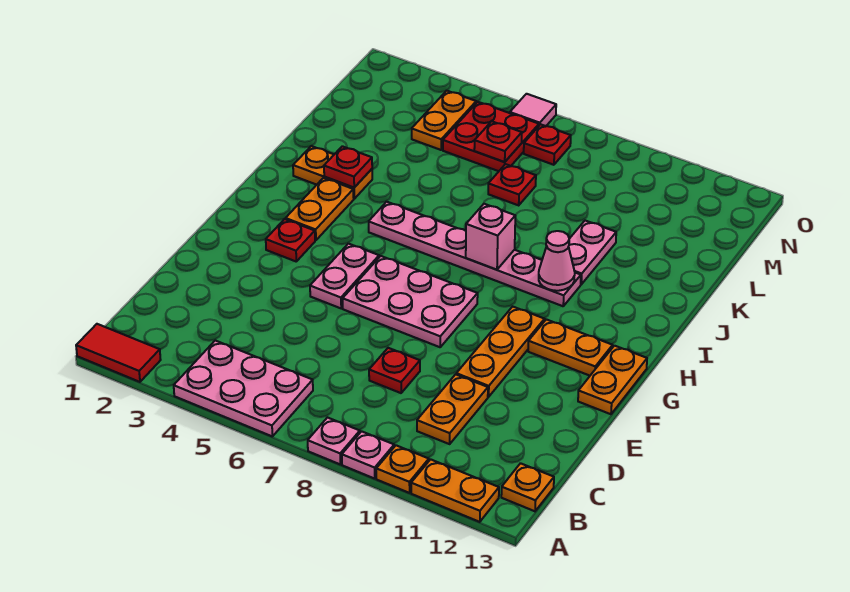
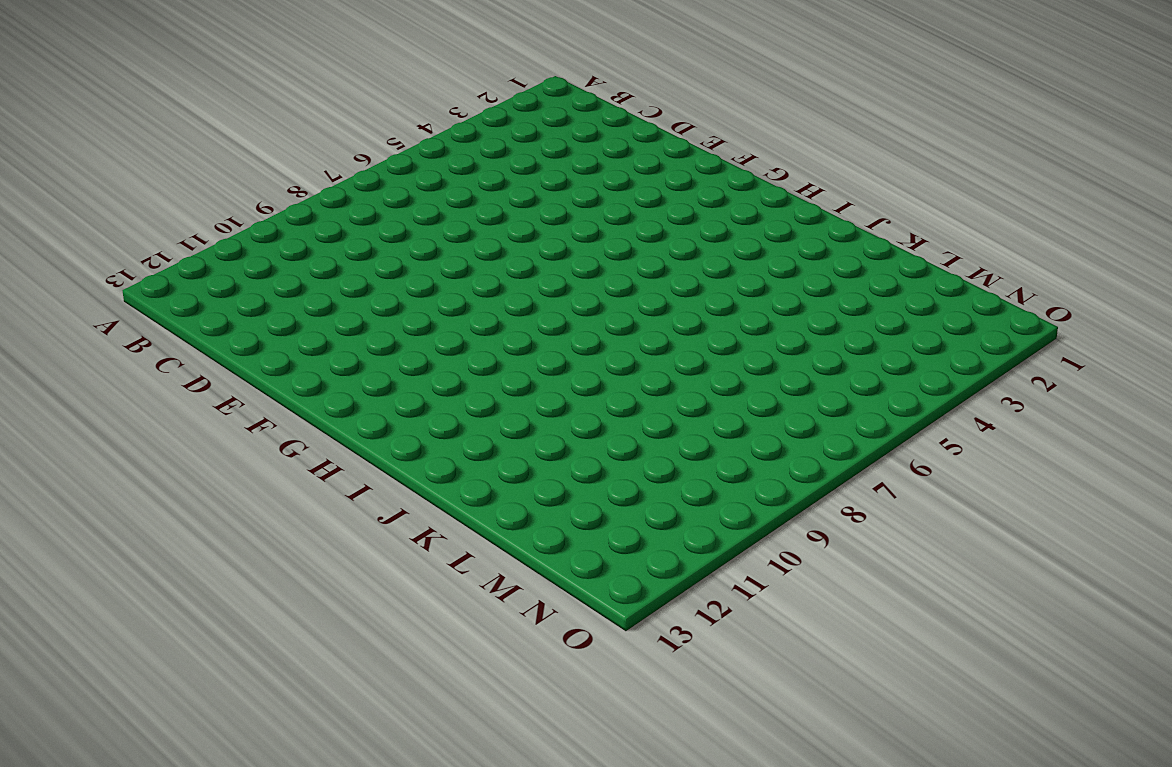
none -> red tile A1:A2 level 1
none -> pink plate A4:B6 level 1
none -> pink plate A8 level 1

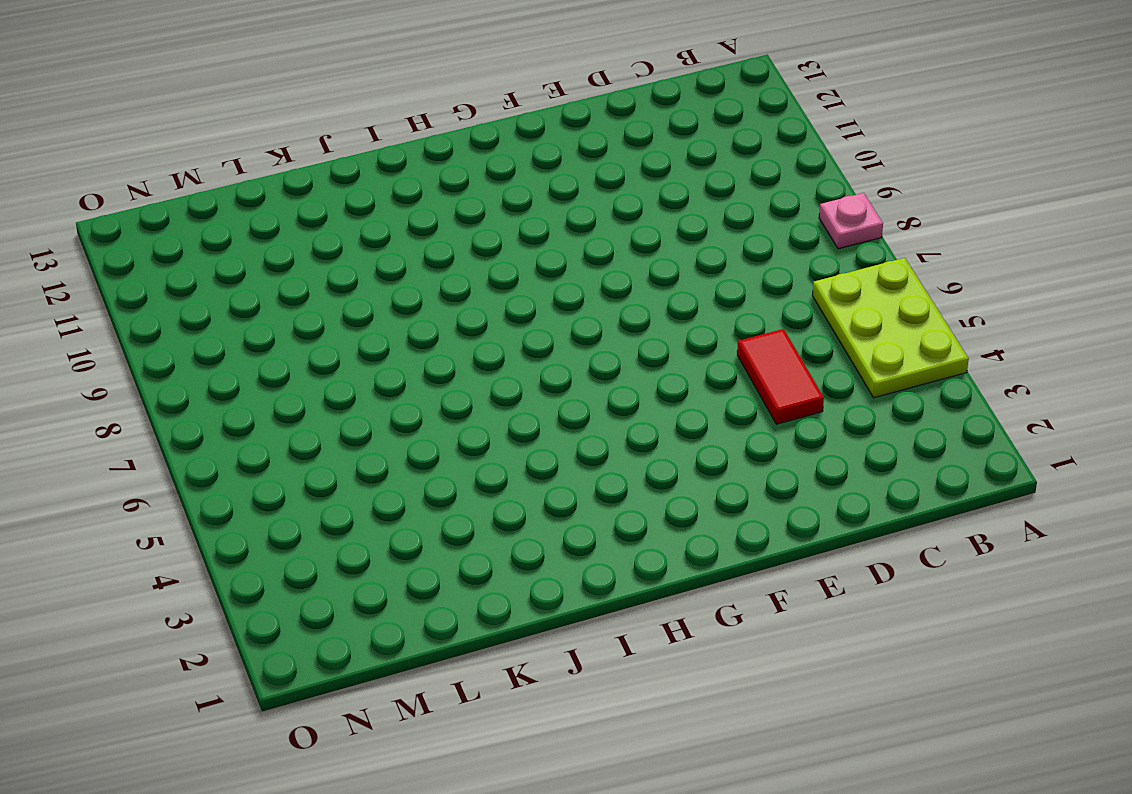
lime plate A4:B6 level 1 -> pink plate A4:B6 level 1
red tile D4:D5 level 1 -> red tile A1:A2 level 1
none -> pink plate A9 level 1
none -> orange plate A10 level 1
none -> orange plate A11:A12 level 1

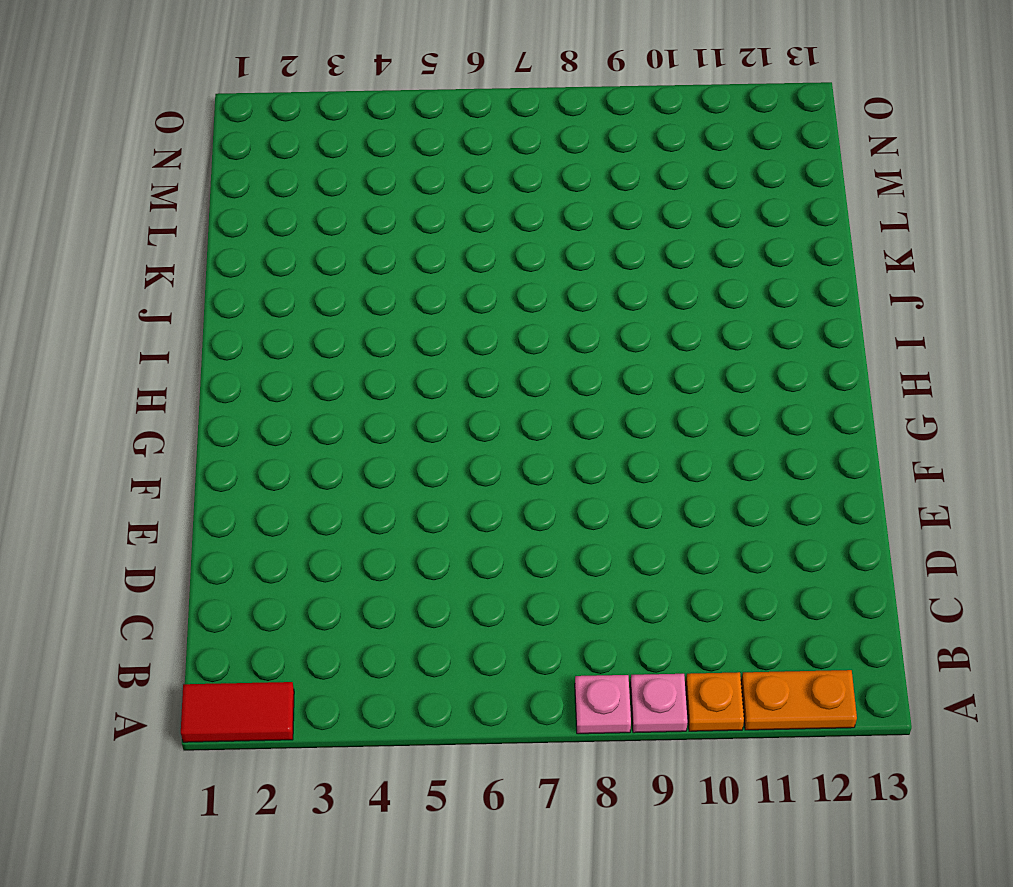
none -> pink plate A4:B6 level 1
none -> orange plate B13 level 1
none -> orange plate C10:D10 level 1

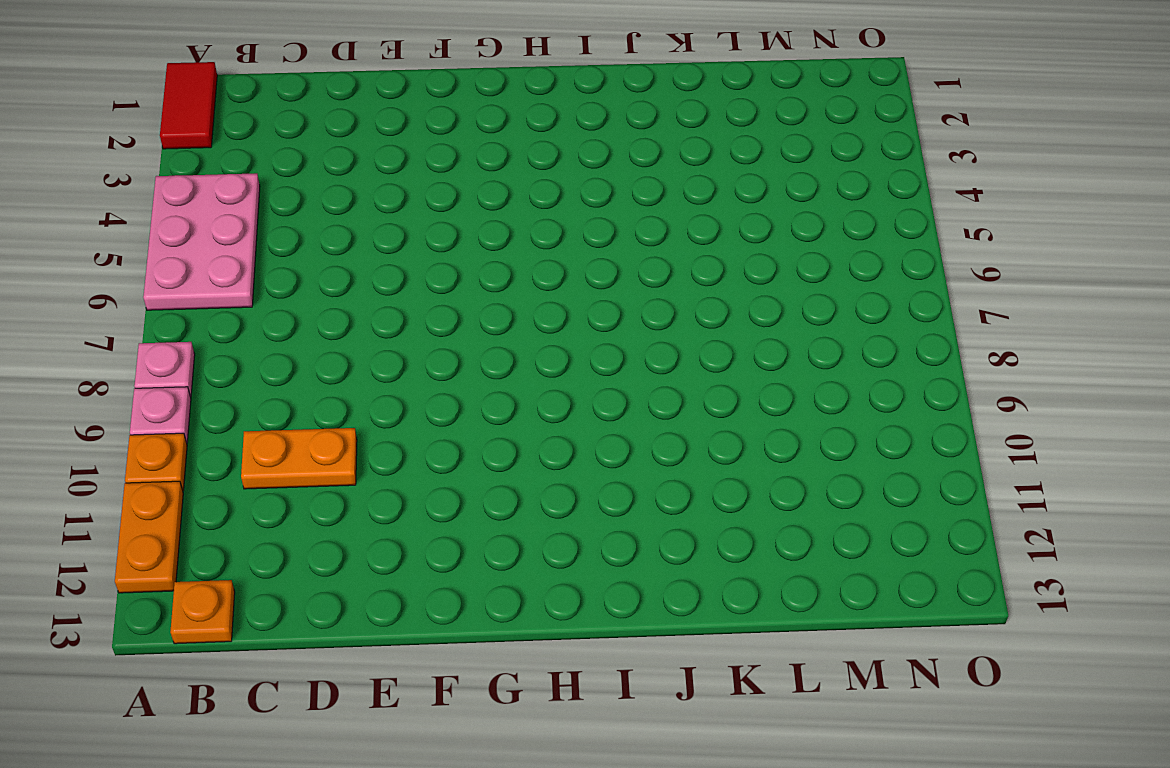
none -> red plate D8 level 1
none -> orange plate E10:G10 level 1
none -> pink plate F5:G5 level 1

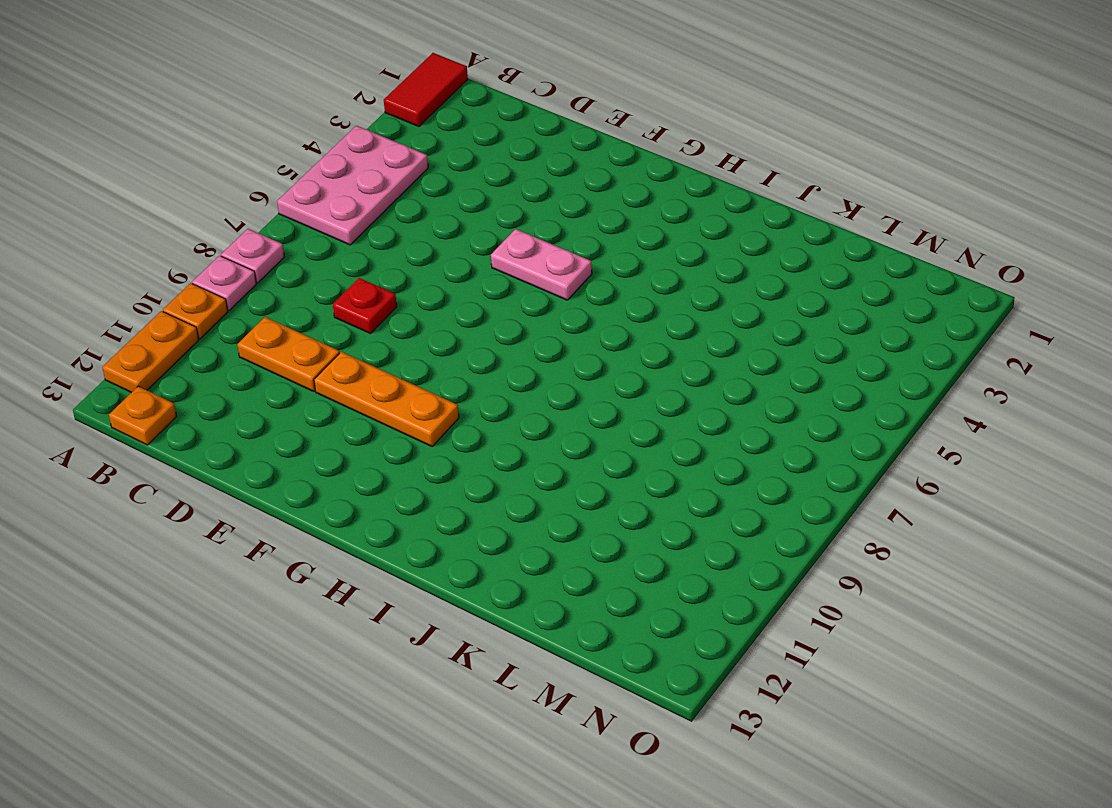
none -> pink plate F6:G8 level 1
none -> orange plate F13:G13 level 1
none -> red plate G3 level 1

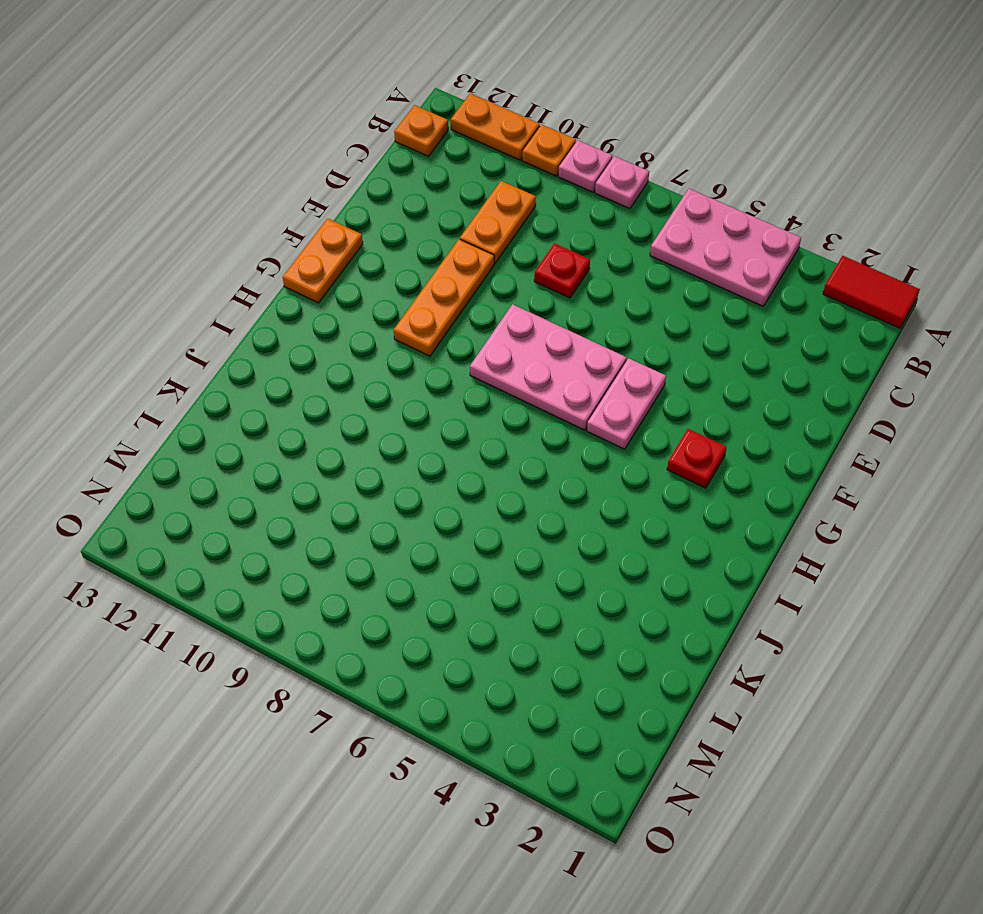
none -> orange plate G11:G12 level 1
none -> orange plate H3:I3 level 1
none -> pink plate I5:I10 level 1

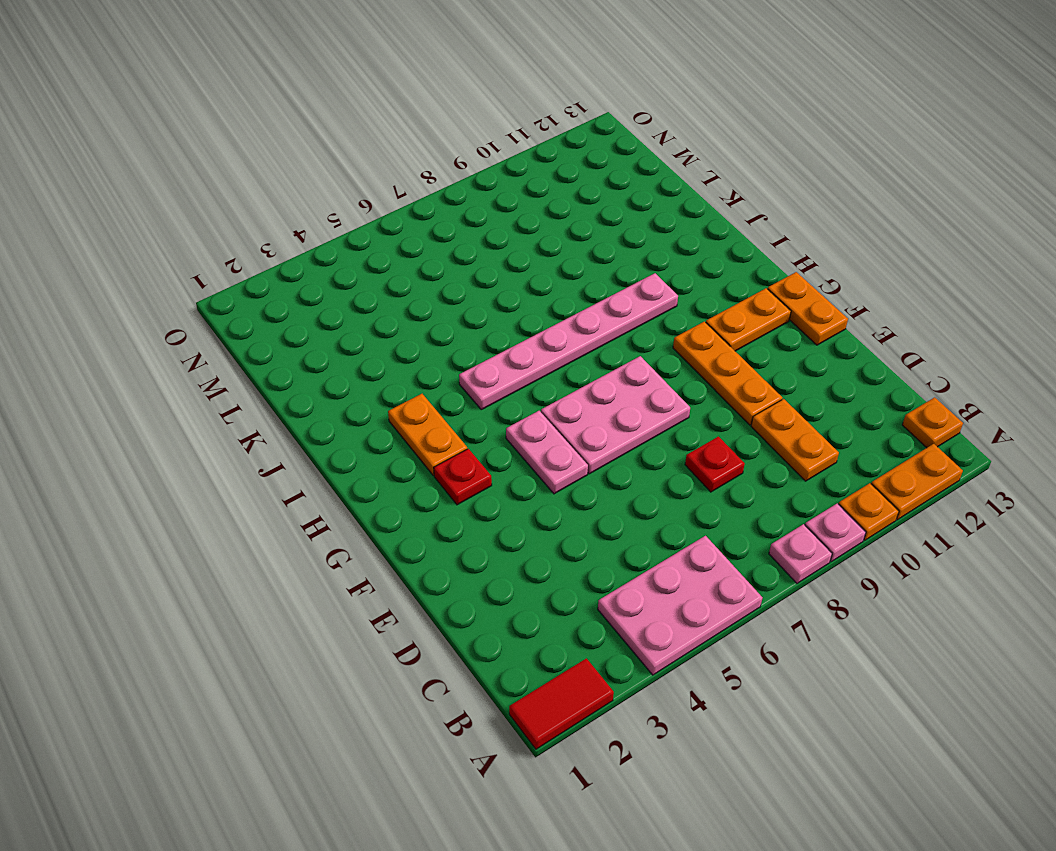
none -> orange plate J2:J3 level 1
none -> pink plate J10:K10 level 1
none -> red plate L7 level 1

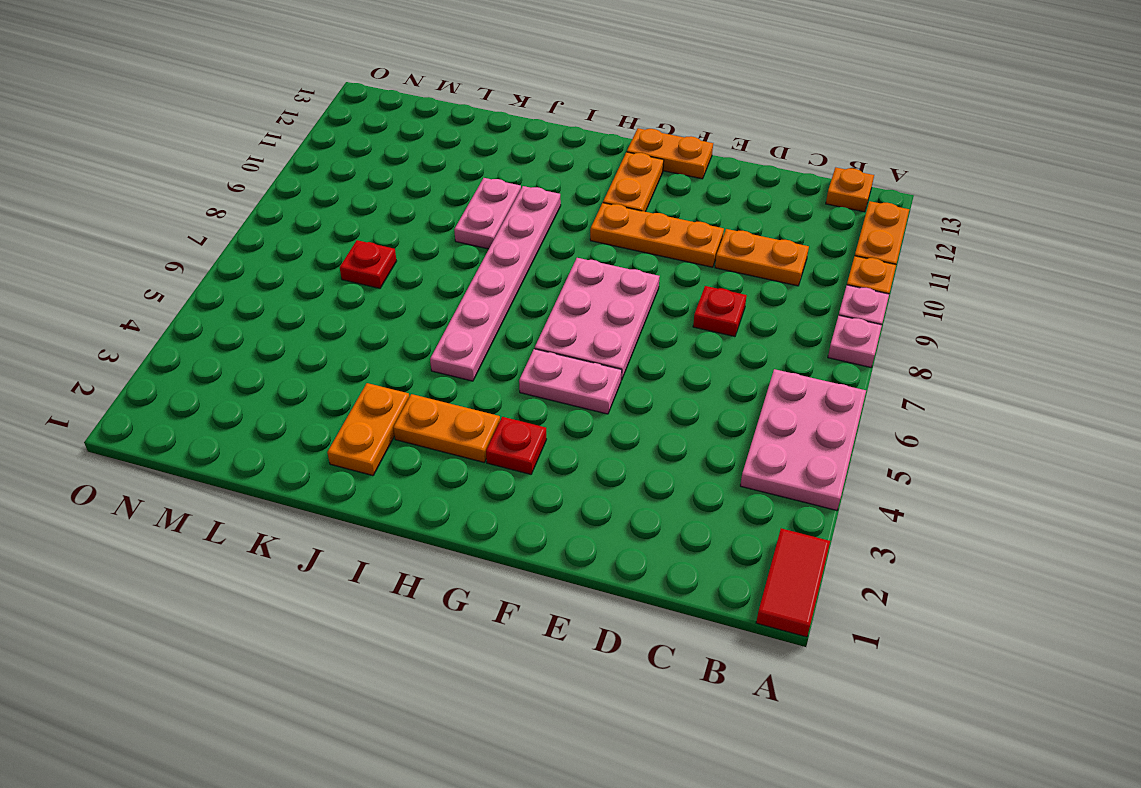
pink plate J9:J10 level 1 -> pink plate J10:K10 level 1
none -> orange plate M4:N4 level 1
none -> red plate M5:N6 level 1
none -> red plate N7 level 1

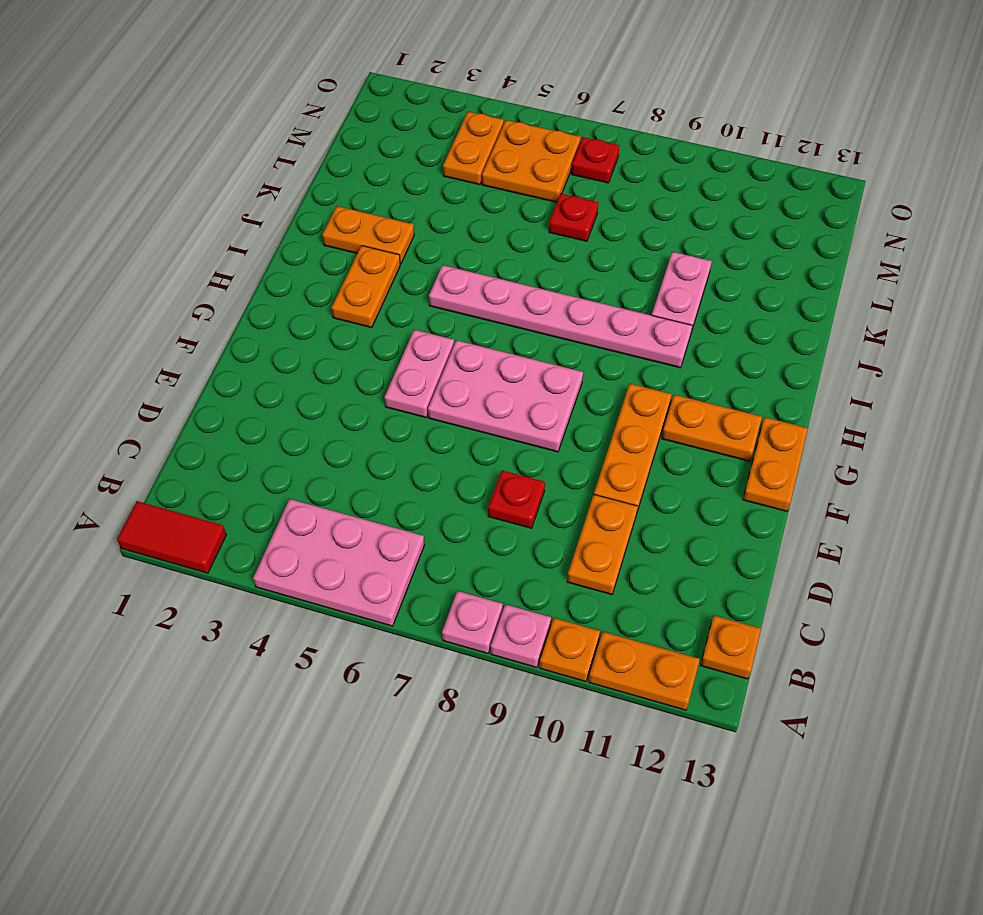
orange plate M5:N6 level 1 -> red plate M5:N6 level 1
none -> red plate G3 level 1
none -> pink tile O6 level 1
none -> pink brick I8 level 2

